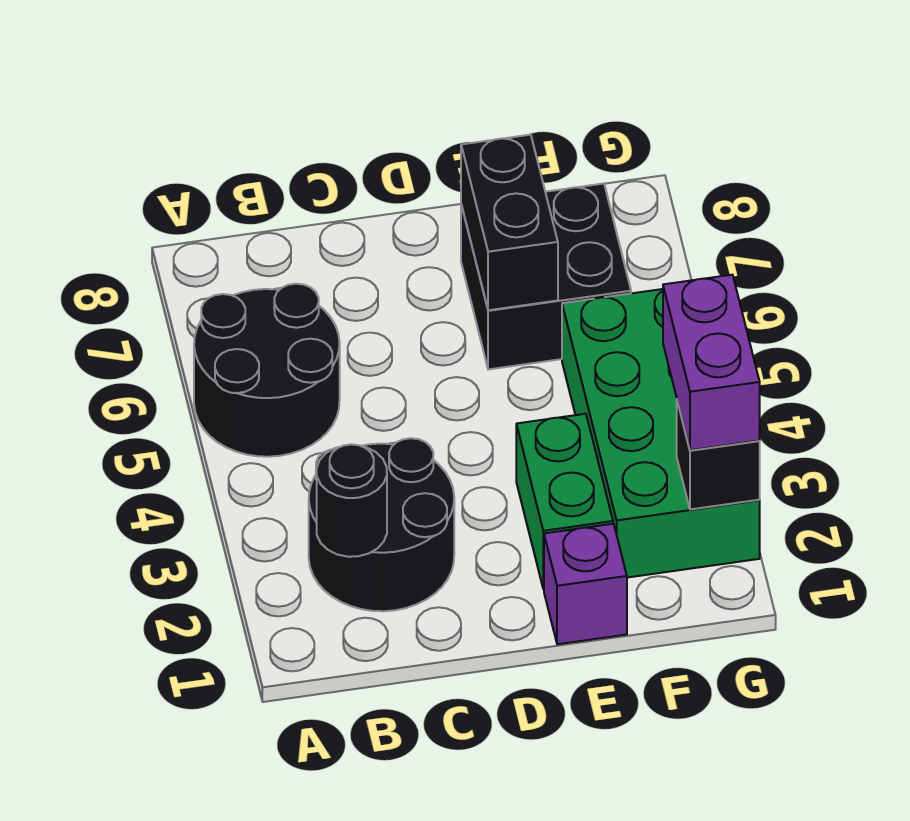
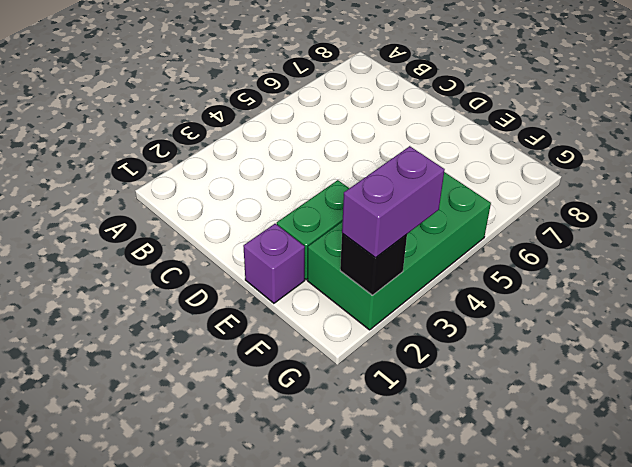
none -> black round brick A5:B6 level 1
none -> black round brick B2:C3 level 1

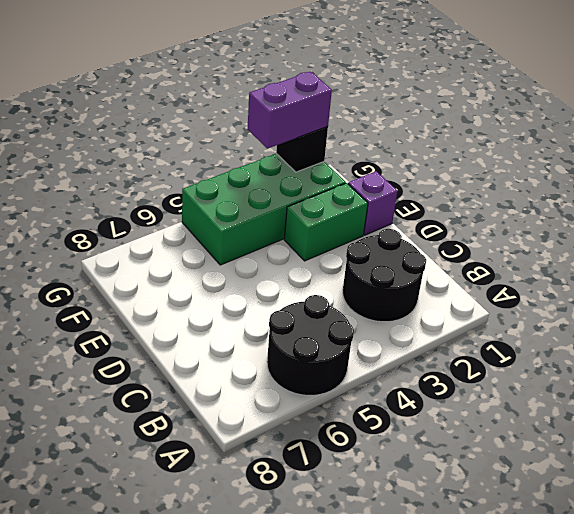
none -> black brick E6:F7 level 1
none -> black round brick B2 level 2

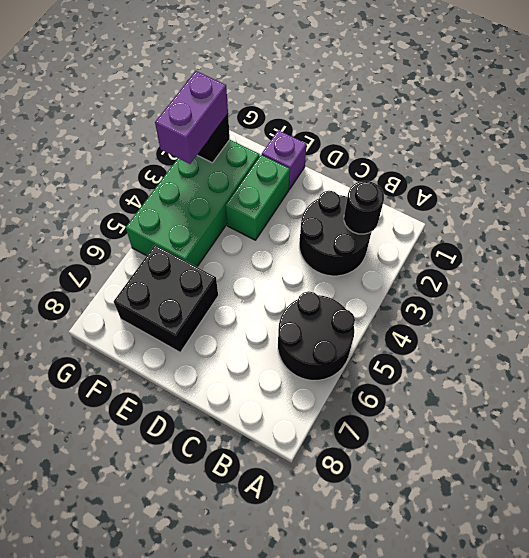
none -> black brick E6:E7 level 2

